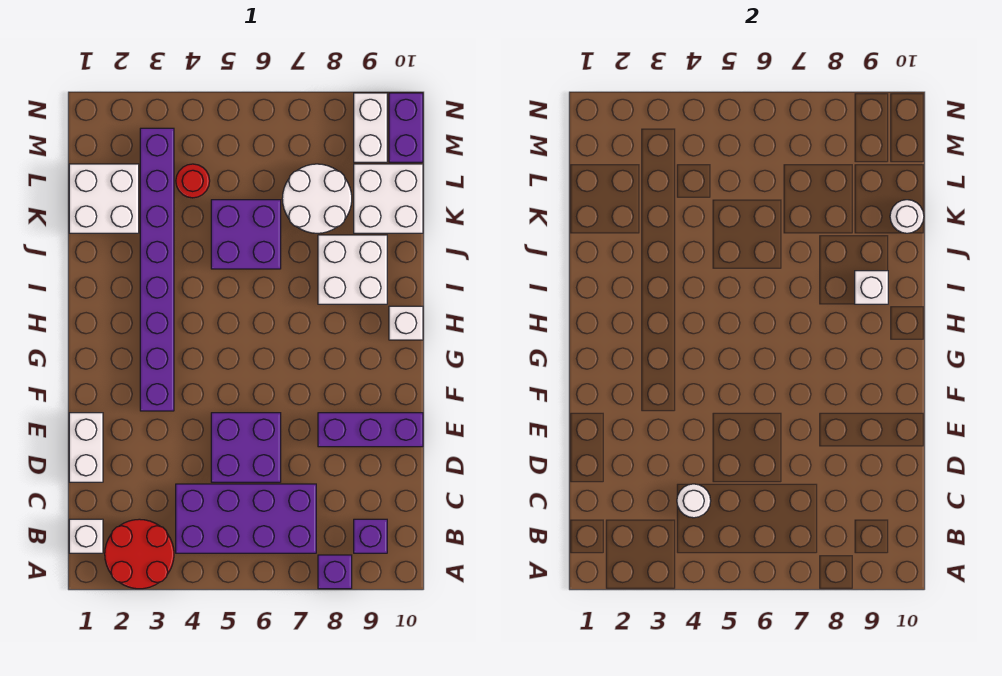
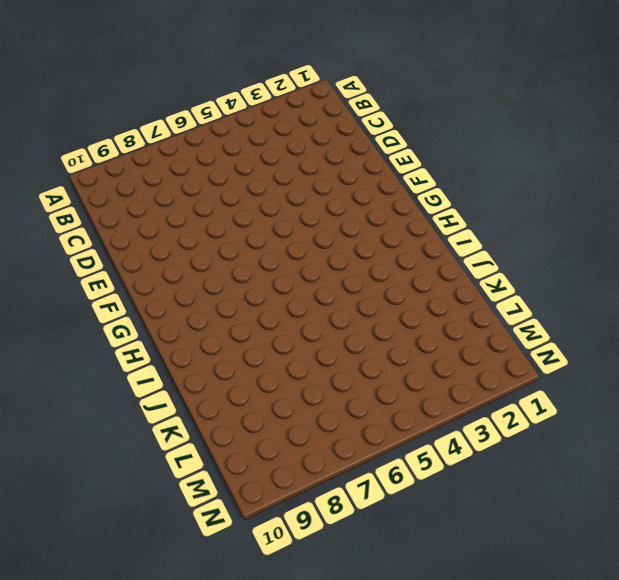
none -> red round brick A2:B3 level 1
none -> purple brick A8 level 1
none -> white brick B1 level 1

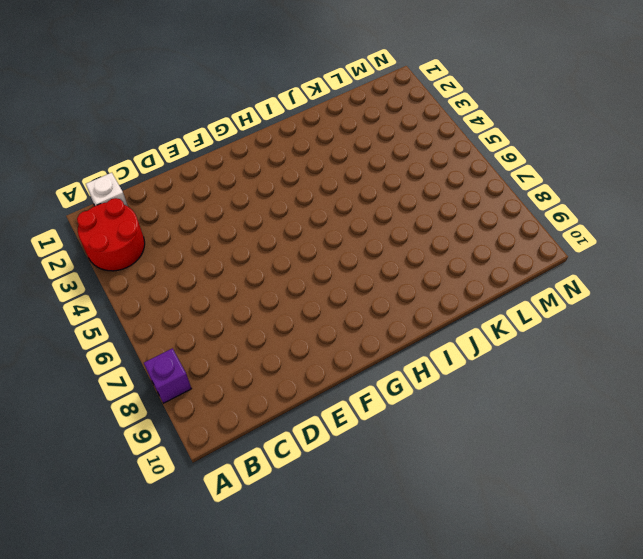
none -> purple brick B4:C7 level 1
none -> purple brick B9 level 1
none -> white brick D1:E1 level 1

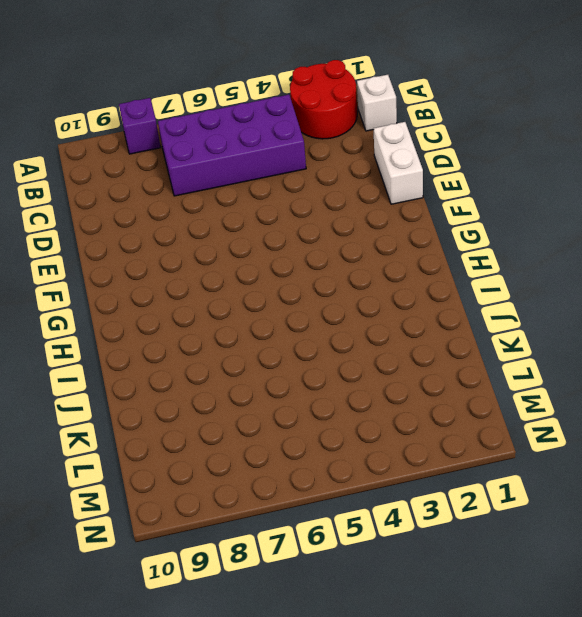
none -> purple brick B9 level 1
none -> purple brick D5:E6 level 1
none -> purple brick E8:E10 level 1

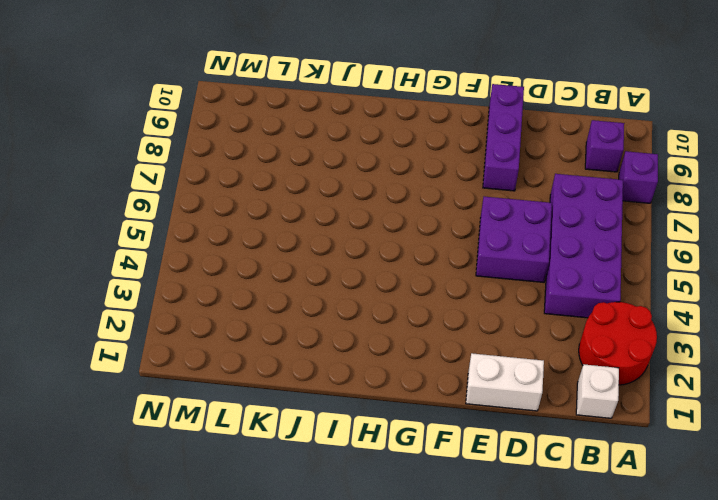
none -> purple brick F3:M3 level 1
none -> white brick H10 level 1
none -> white brick I8:J9 level 1

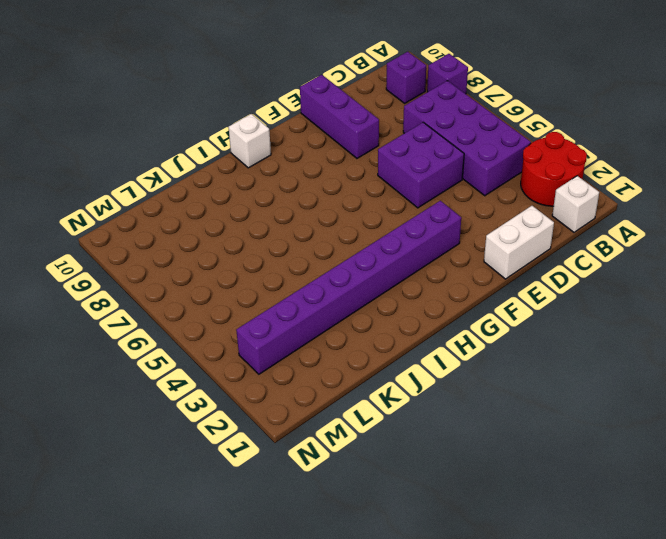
none -> white brick I8:J9 level 1
none -> purple brick J5:K6 level 1
none -> white brick K1:L2 level 1

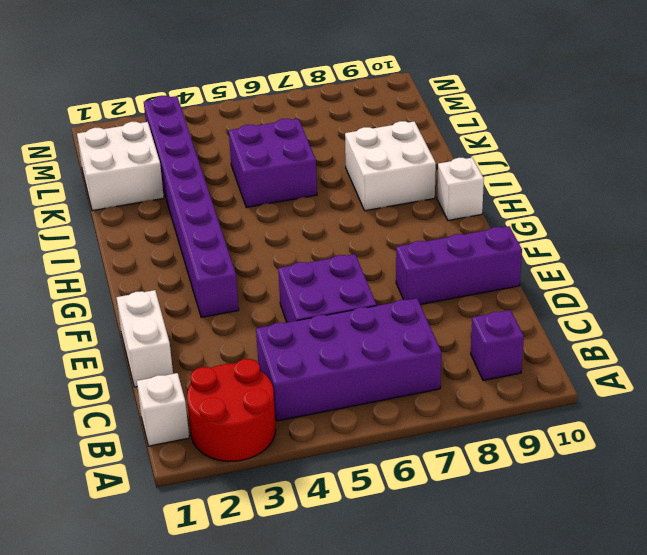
none -> purple brick A8 level 1
none -> white round brick K7:L8 level 1
none -> white brick K9:L10 level 1

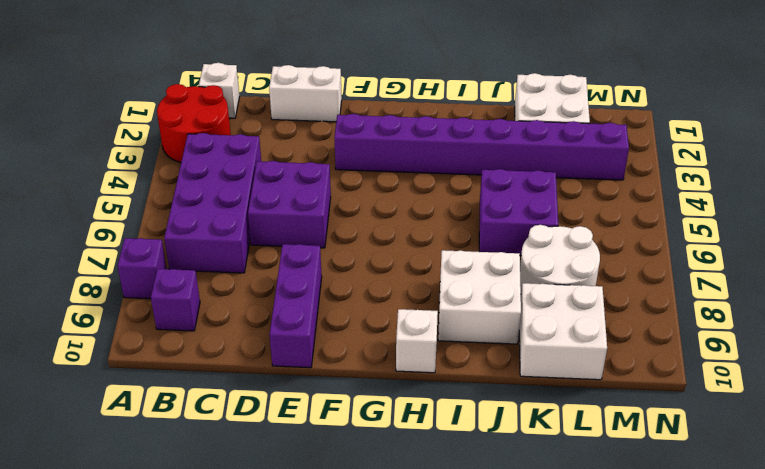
none -> red round brick L4 level 1
none -> white brick M9:N9 level 1
none -> purple brick M10:N10 level 1

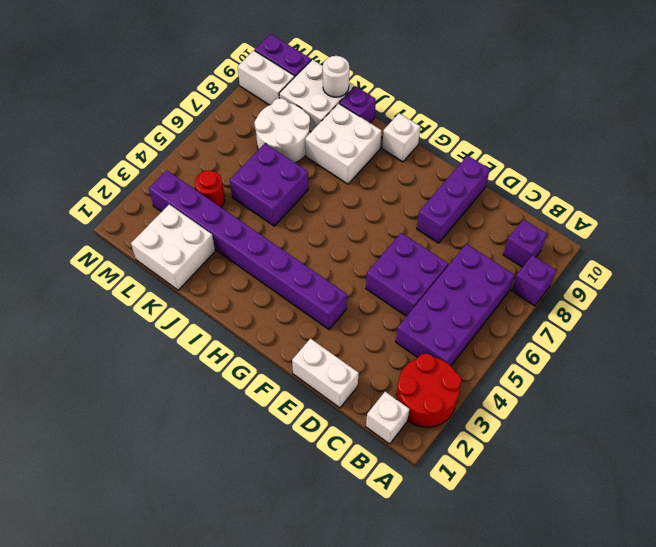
purple brick J10 level 1 -> none
none -> white round brick C4 level 2
none -> white brick I9 level 2

